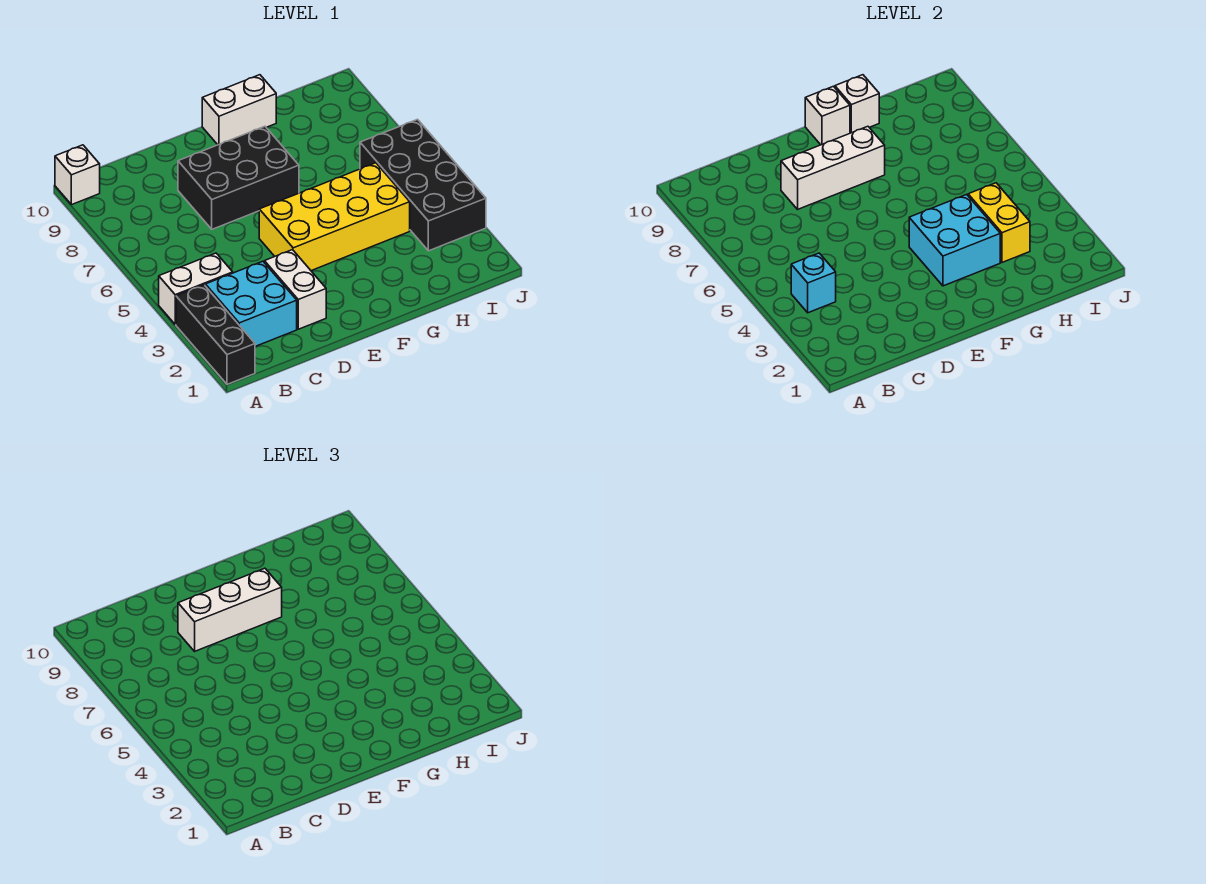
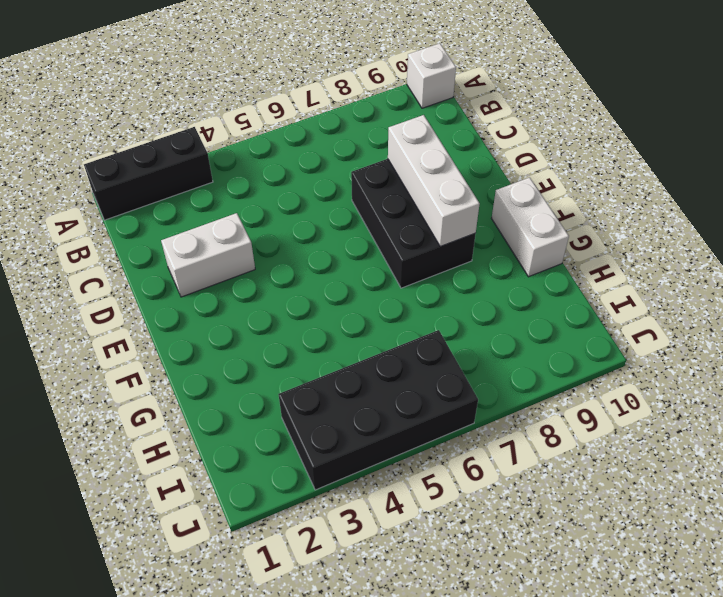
none -> white brick A4:B4 level 1
none -> cyan brick B2:C3 level 1
none -> yellow brick E4:H5 level 1

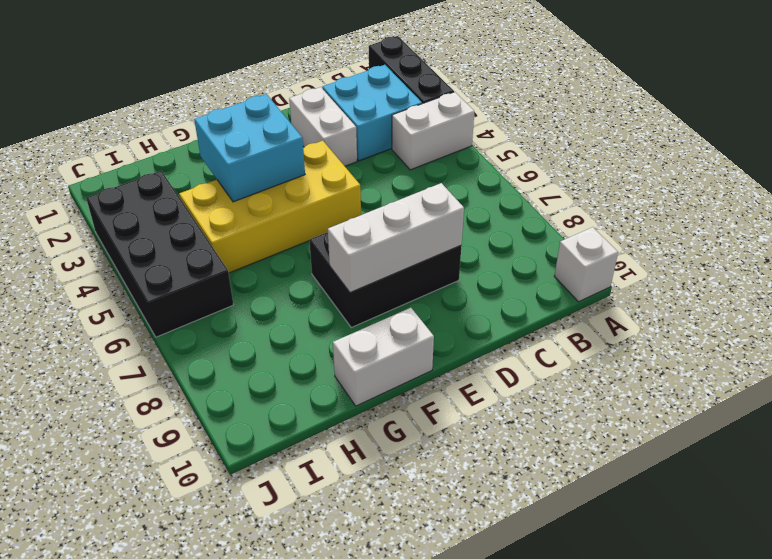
none -> cyan brick B4 level 2
none -> white brick F10 level 2
none -> white brick G10 level 2

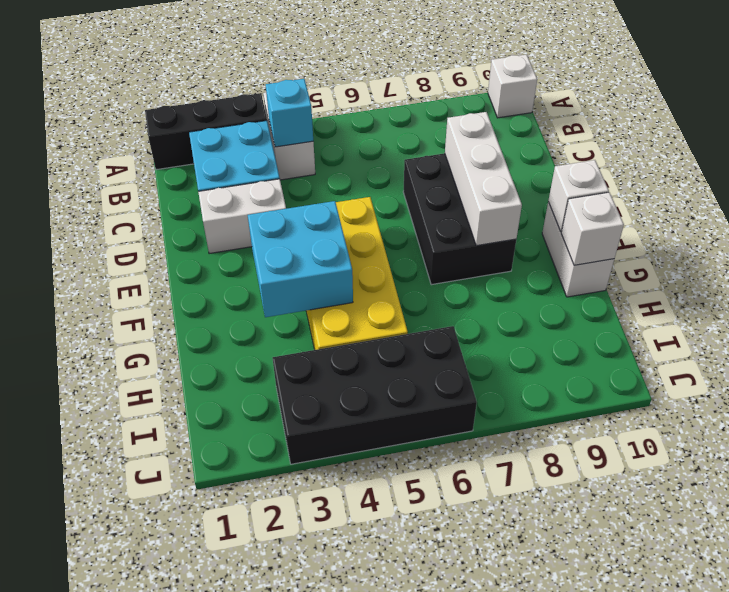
none -> yellow brick H3:H4 level 2
none -> white brick D8:F8 level 3

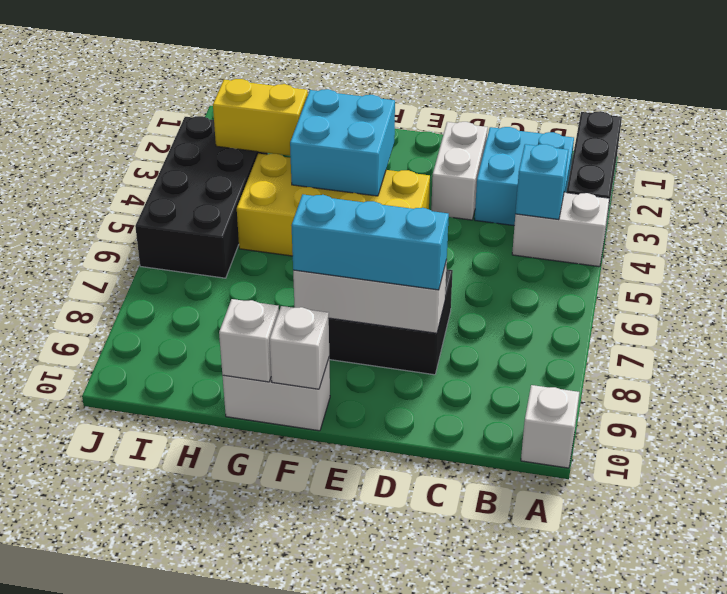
cyan brick D8:F8 level 3 -> white brick D8:F8 level 3
yellow brick H3:I3 level 2 -> yellow brick H3:H4 level 2

